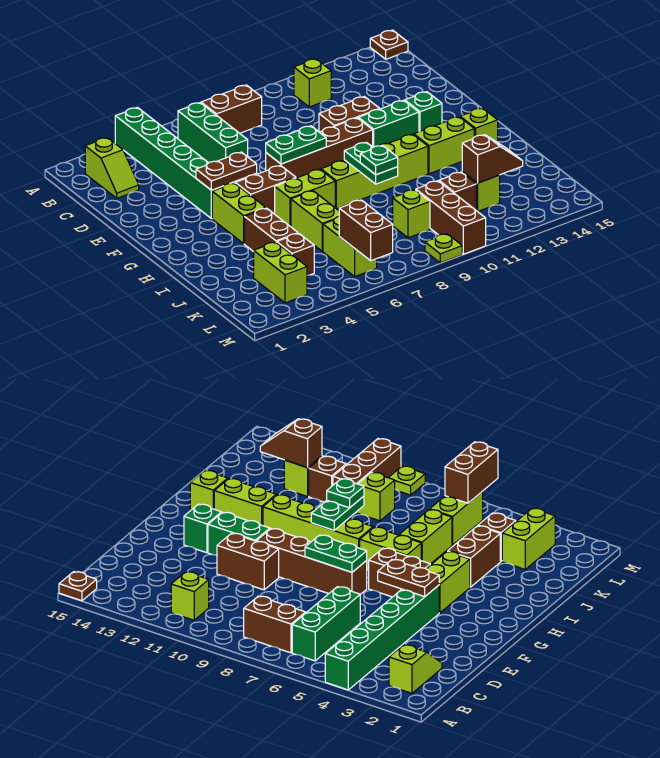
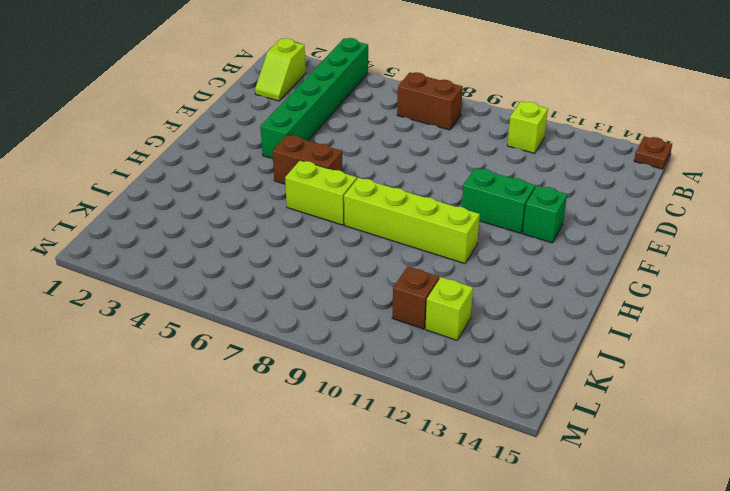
none -> green brick B6:D6 level 1
none -> brown brick E10:E11 level 1
none -> brown brick F7:F10 level 1
none -> lime brick G4:H4 level 1

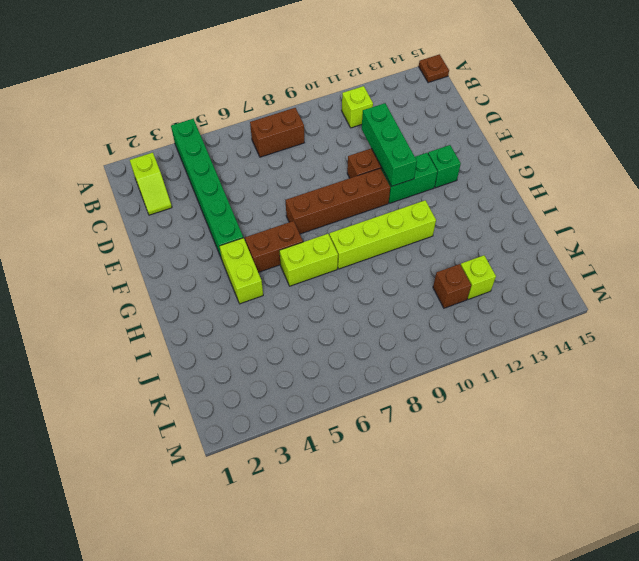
green brick D11:F11 level 2 -> green brick B6:D6 level 1
none -> lime brick H12:H13 level 1
none -> lime brick H14 level 1
none -> brown brick I4:J4 level 1
none -> lime brick I6:J6 level 1

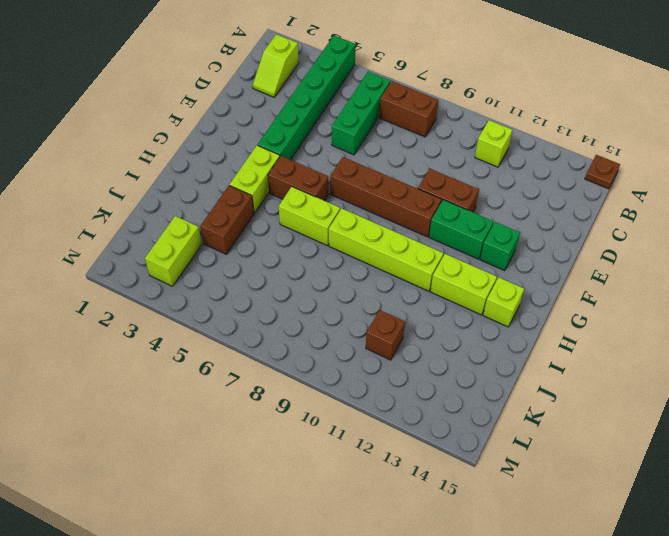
none -> lime brick I6:J6 level 1
none -> brown brick K4 level 1
none -> lime brick K6:L6 level 1
none -> lime brick K9 level 1

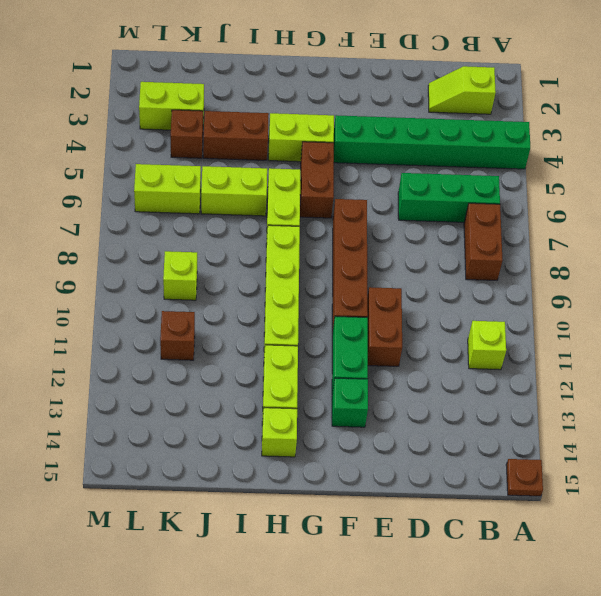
none -> brown brick K10:M10 level 1
none -> lime brick K12 level 1
none -> lime plate M9 level 1
none -> brown plate F4:F5 level 2

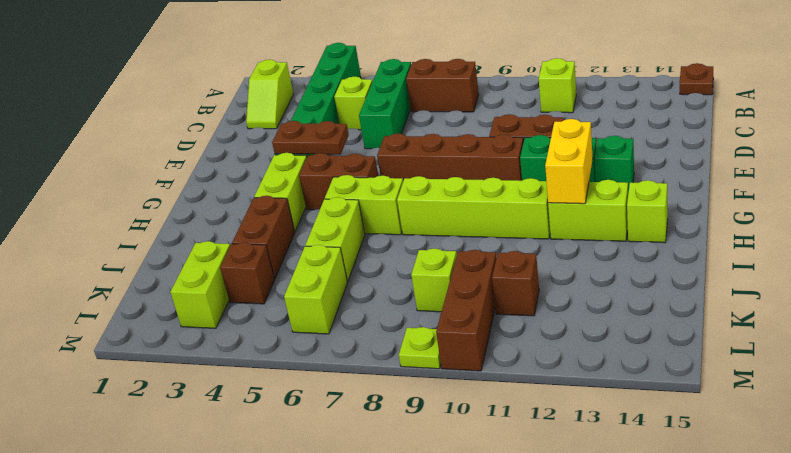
lime brick C5 level 1 -> lime brick K12 level 1
yellow brick G12:H12 level 2 -> none
none -> green plate F7:F8 level 2
none -> green plate H9:I9 level 2
none -> brown slope K12:K13 level 2 top 12
none -> brown brick L6:M6 level 2

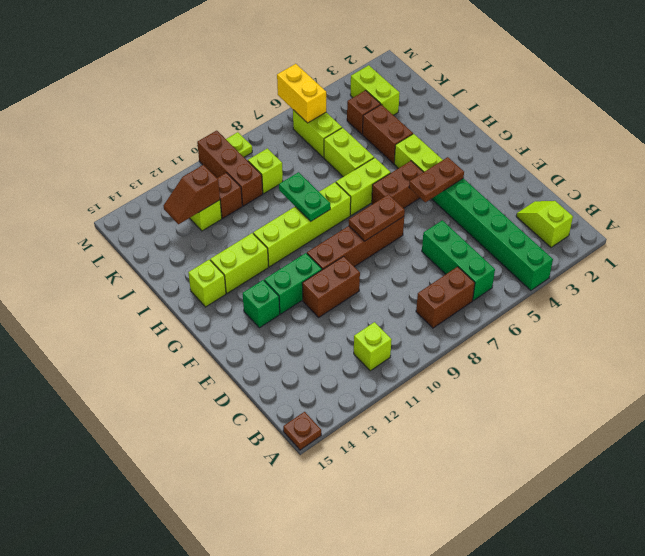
brown plate F7:F8 level 2 -> green plate F7:F8 level 2
yellow brick L6:M6 level 2 -> brown brick L6:M6 level 2
none -> green plate I9 level 3

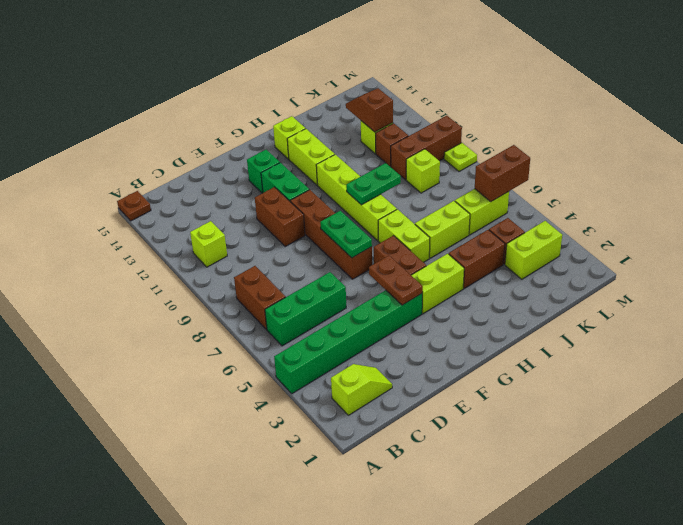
none -> green plate I9 level 3

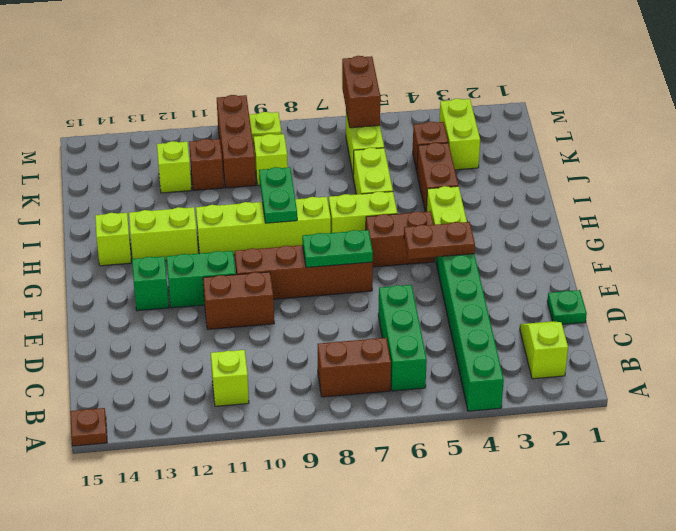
green plate D1 level 1 -> green plate I9 level 3
none -> brown slope K12:K13 level 2 top 12

